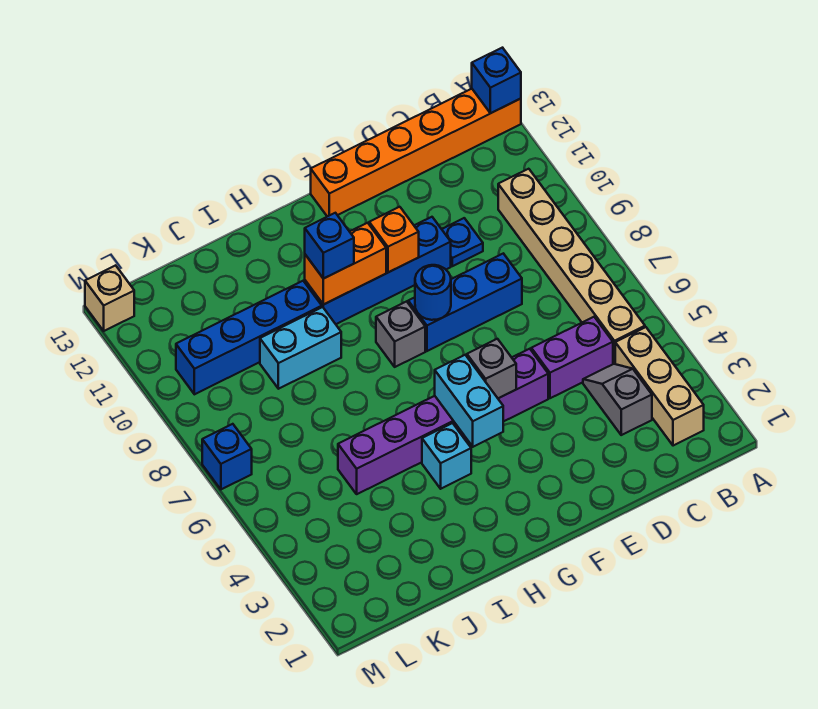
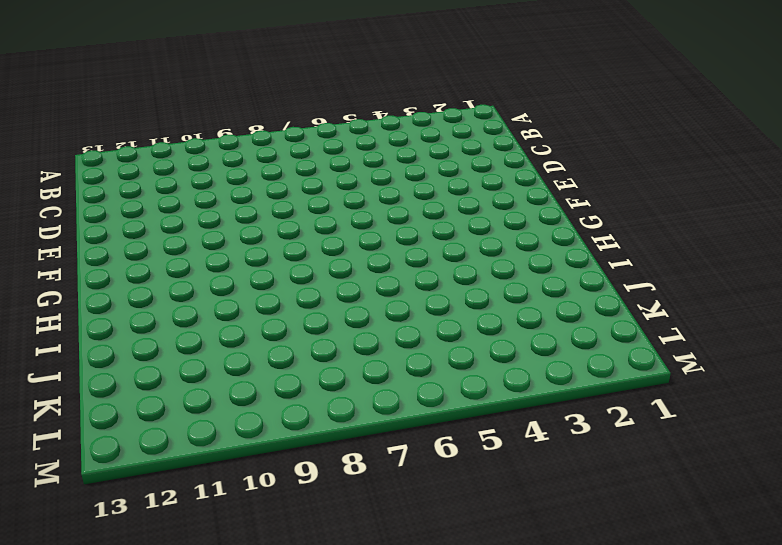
none -> orange brick A13:F13 level 1
none -> tan brick B2:B4 level 1
none -> tan brick B5:B10 level 1

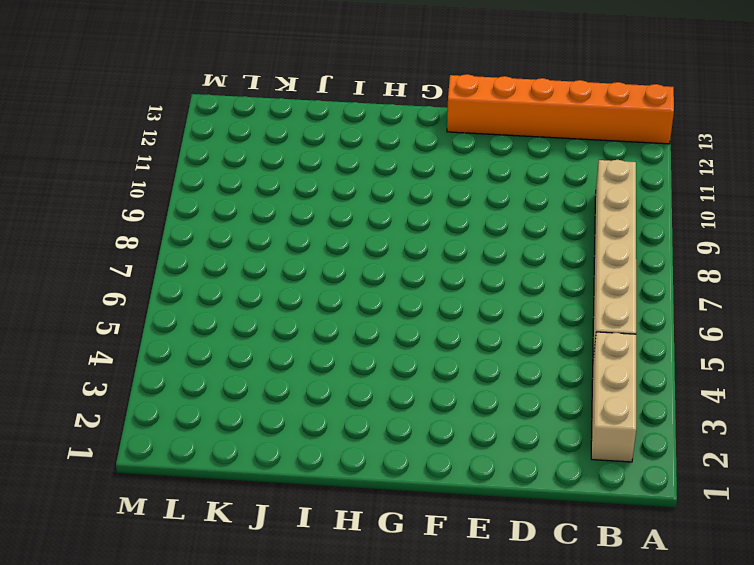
none -> grey slope C3:C4 level 1 top 3
none -> purple brick C5:D5 level 1
none -> blue brick D8:F8 level 1

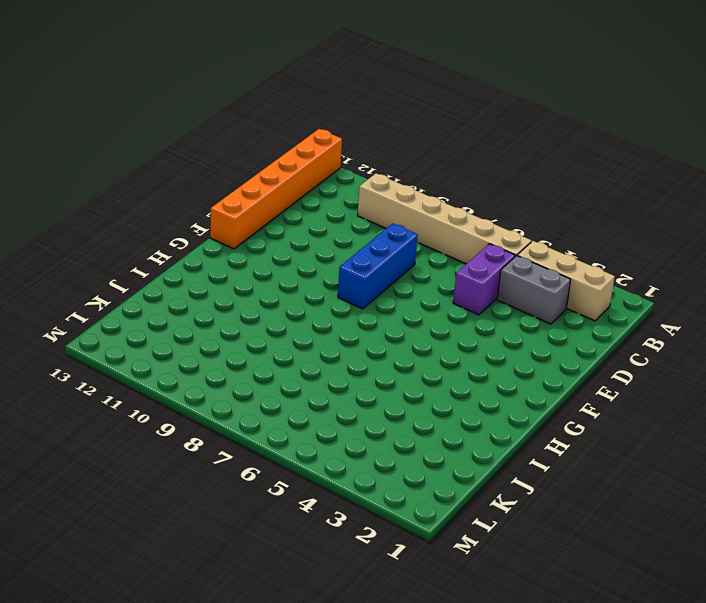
grey brick C3:C4 level 1 -> grey slope C3:C4 level 1 top 3
none -> blue plate D10 level 1
none -> purple brick E5:J5 level 1
none -> blue brick E10:H10 level 1

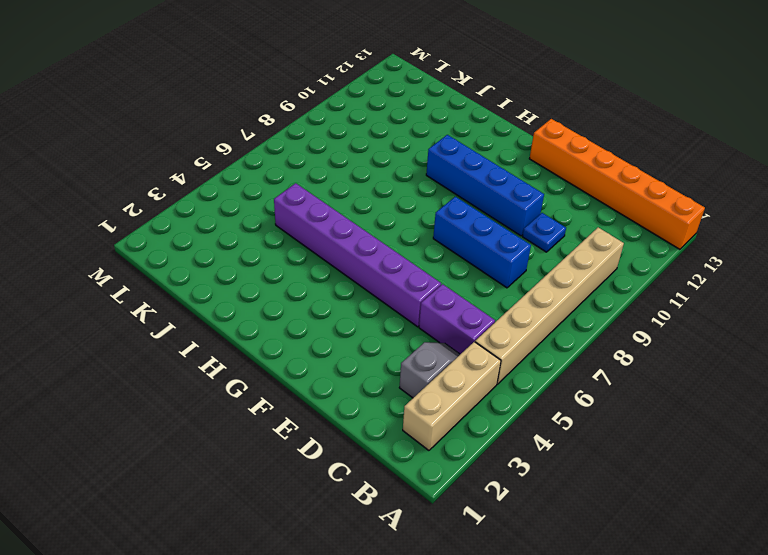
none -> grey brick G8 level 1
none -> cyan brick H4 level 1
none -> cyan brick I9:J9 level 1

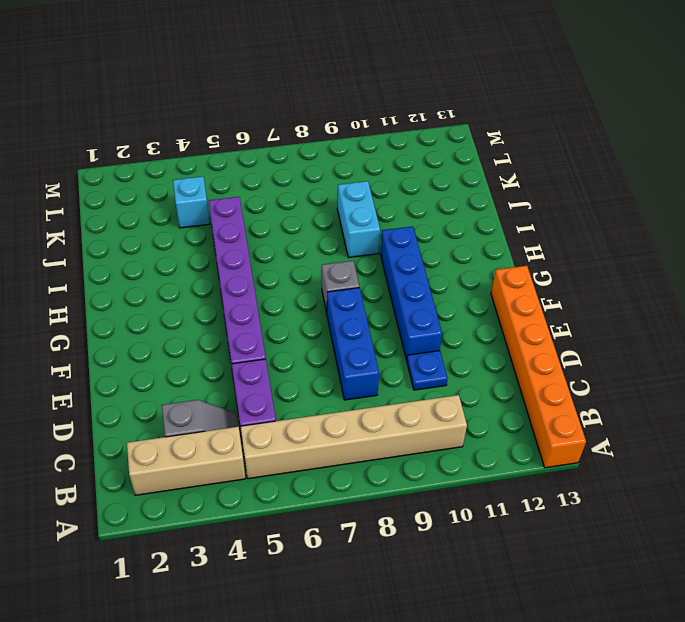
cyan brick K4 level 1 -> cyan brick H4 level 1
none -> blue brick I10:L10 level 1
none -> blue brick M7 level 1
none -> tan brick M13 level 1

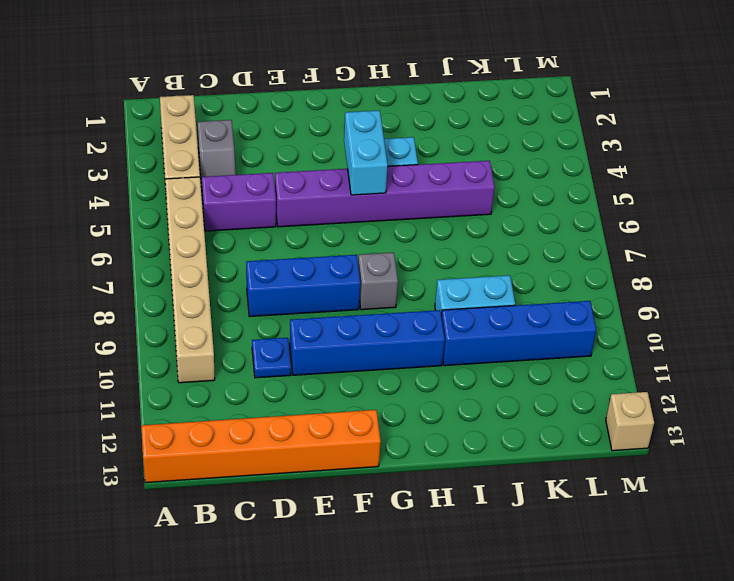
none -> blue brick M7 level 1
none -> blue brick A13 level 2
none -> grey brick F5 level 2

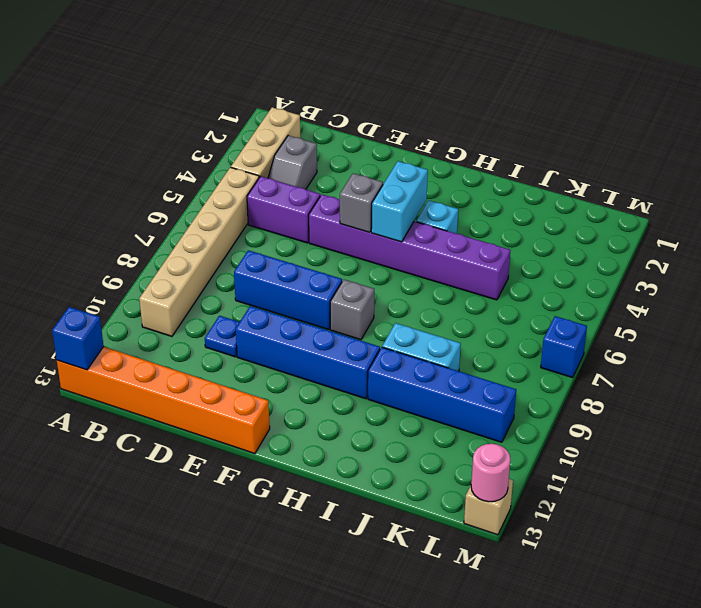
pink round brick M13 level 2 -> none
none -> blue round brick F8 level 2
none -> orange brick F10 level 2
none -> orange brick G10:H10 level 2

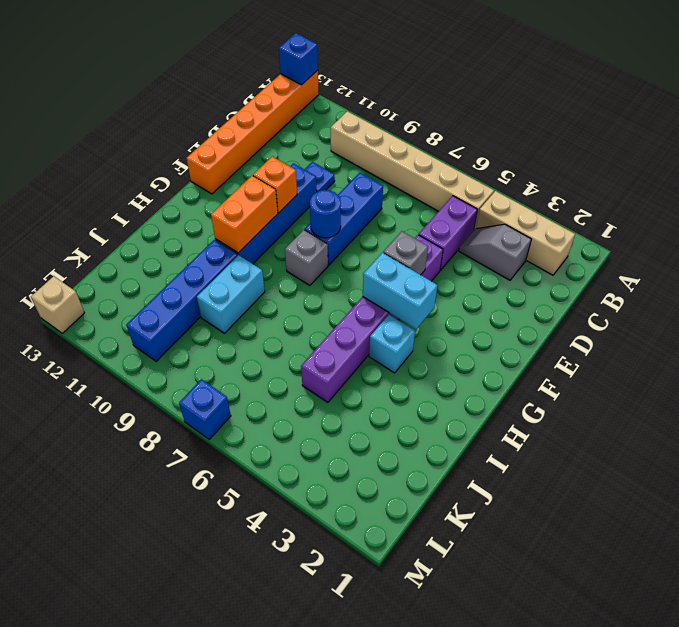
none -> blue brick H10 level 3

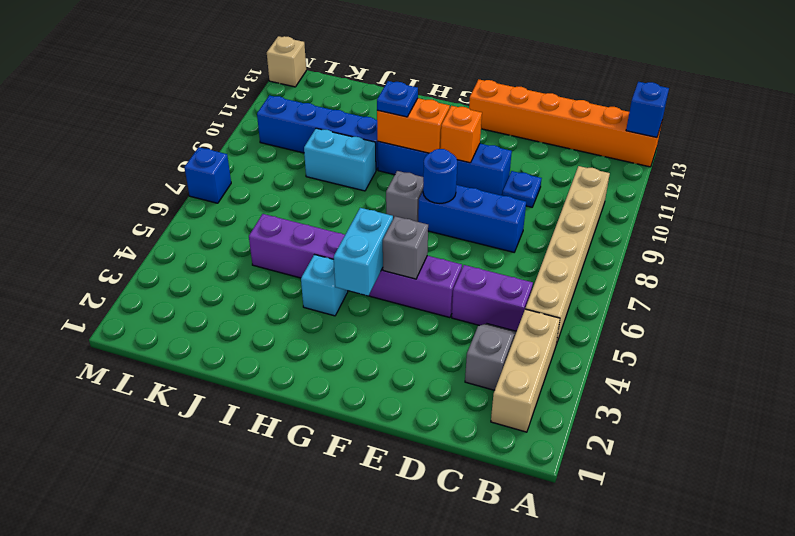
blue plate H10 level 3 -> blue brick H10 level 3

